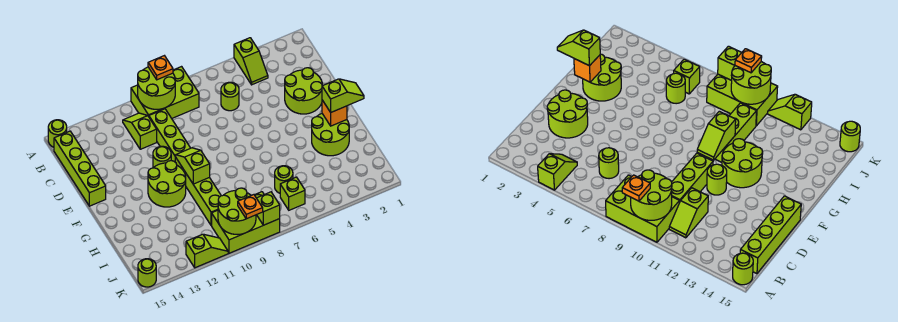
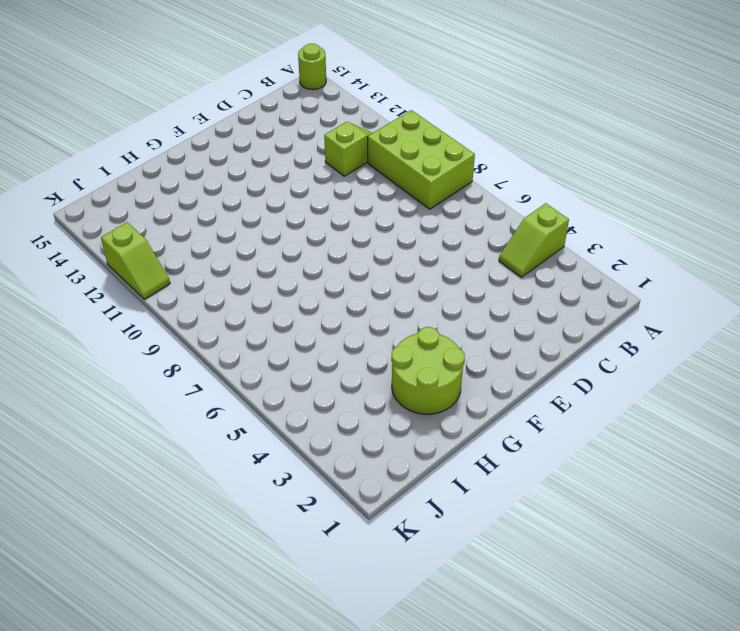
none -> lime brick B15:E15 level 1
none -> lime round brick C6 level 1
none -> lime brick C10:E10 level 1

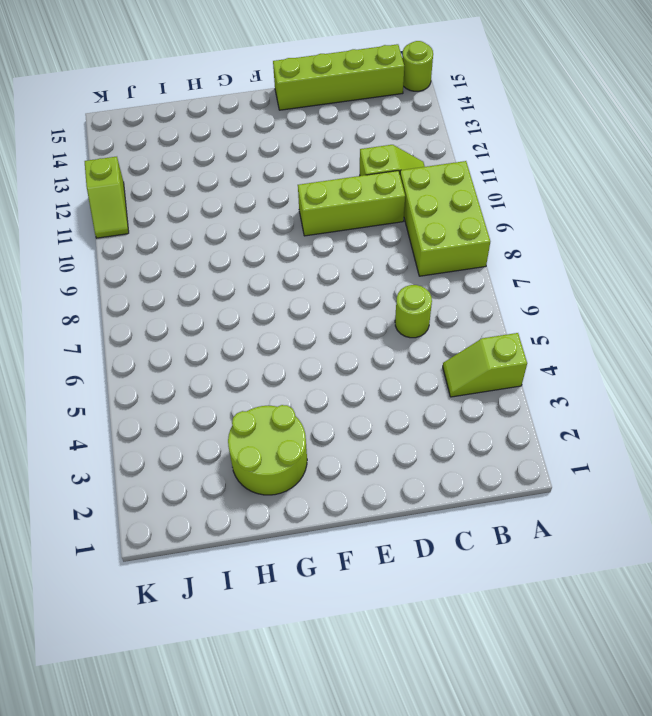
none -> lime round brick D2:E3 level 1
none -> lime round brick E11 level 1
none -> lime round brick F11:G12 level 1

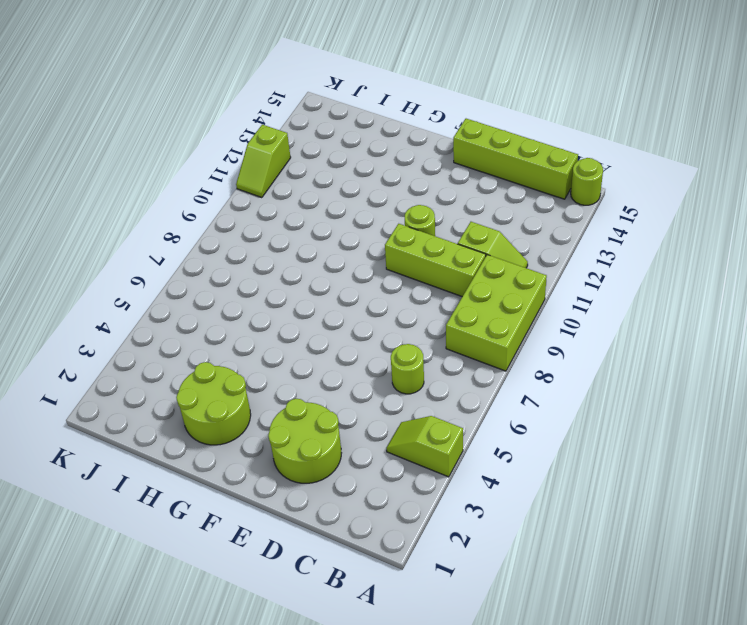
none -> lime round brick F11:G12 level 1
none -> lime brick G10:I10 level 1
none -> lime round brick I6 level 1

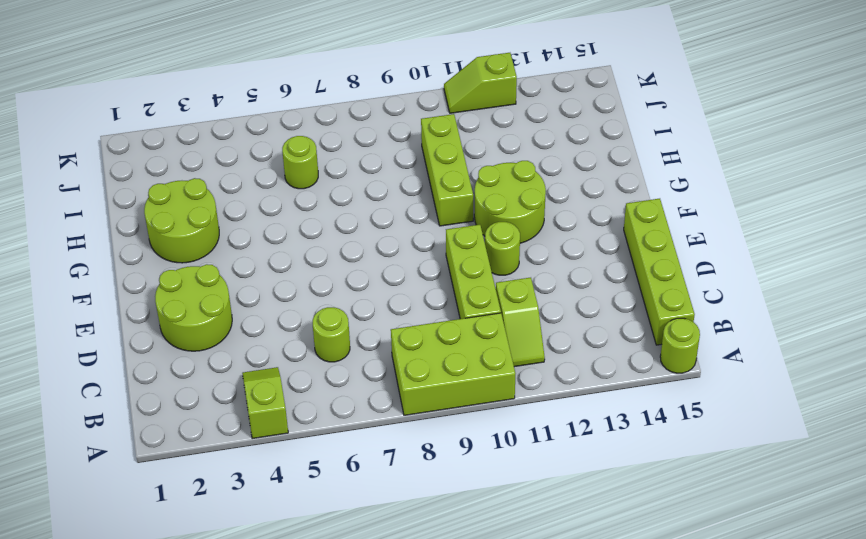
none -> lime brick J6 level 1
none -> lime brick J8:K10 level 1
none -> lime round brick K15 level 1

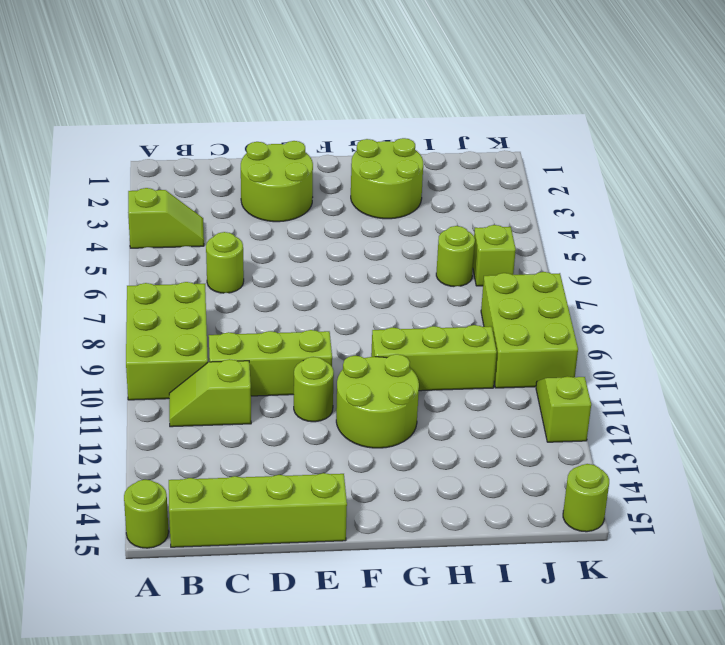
none -> lime round brick A9:B10 level 2
none -> lime slope F10:G10 level 2 top G
none -> orange brick G2 level 2

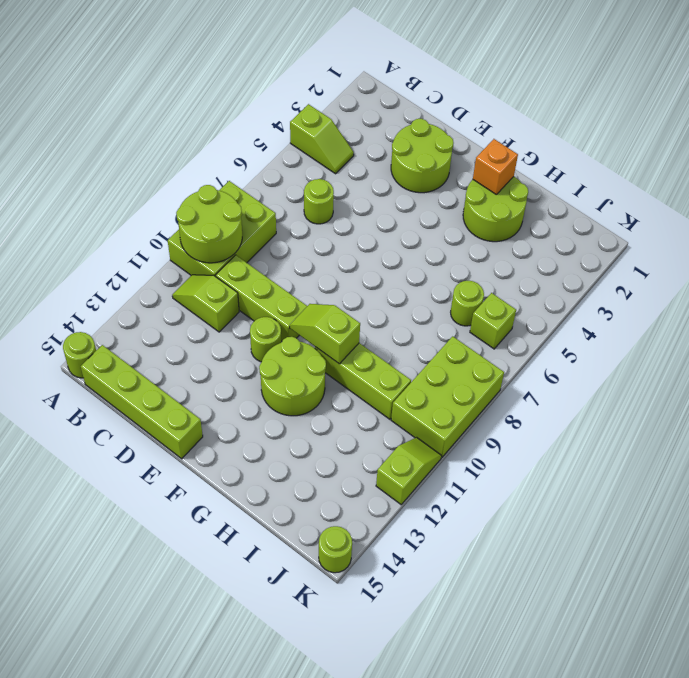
none -> lime round brick J9:K10 level 2
none -> lime brick K8 level 2
none -> orange plate A9 level 3

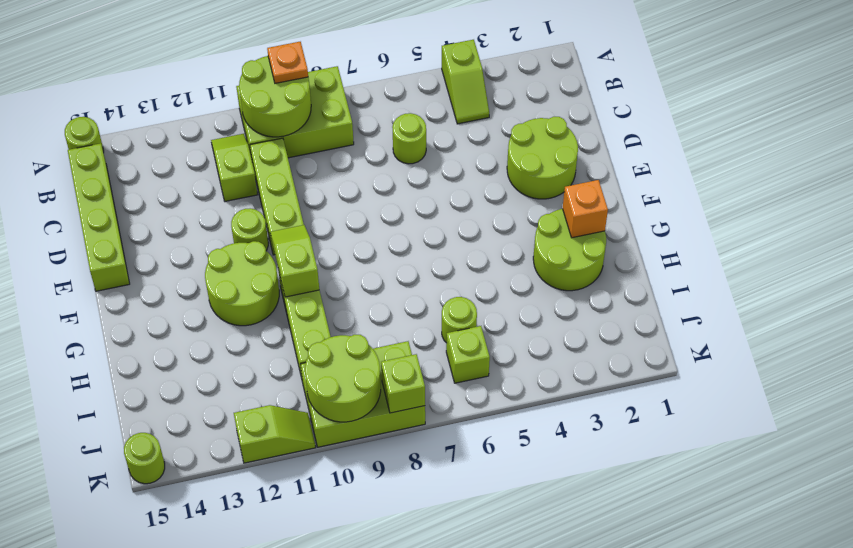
none -> lime slope G1:G2 level 3 top 2
none -> orange plate K9 level 3

